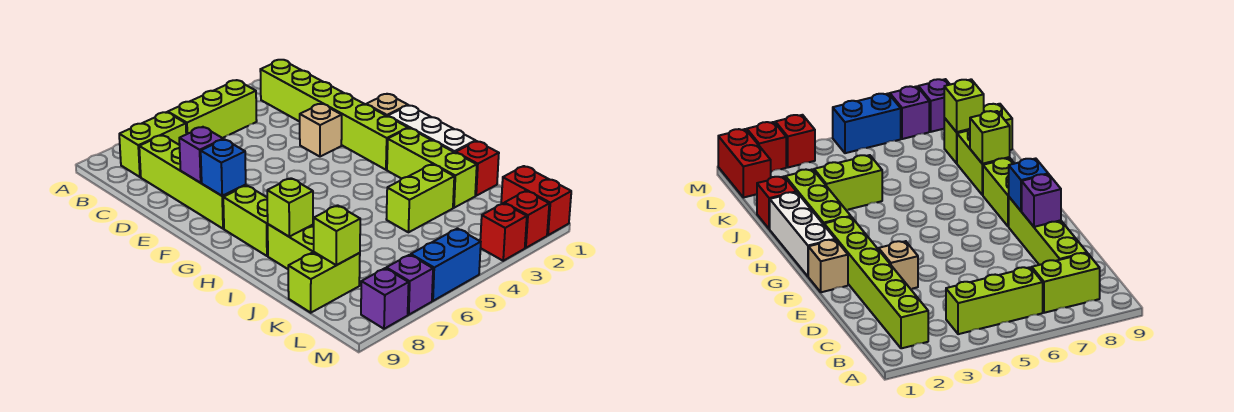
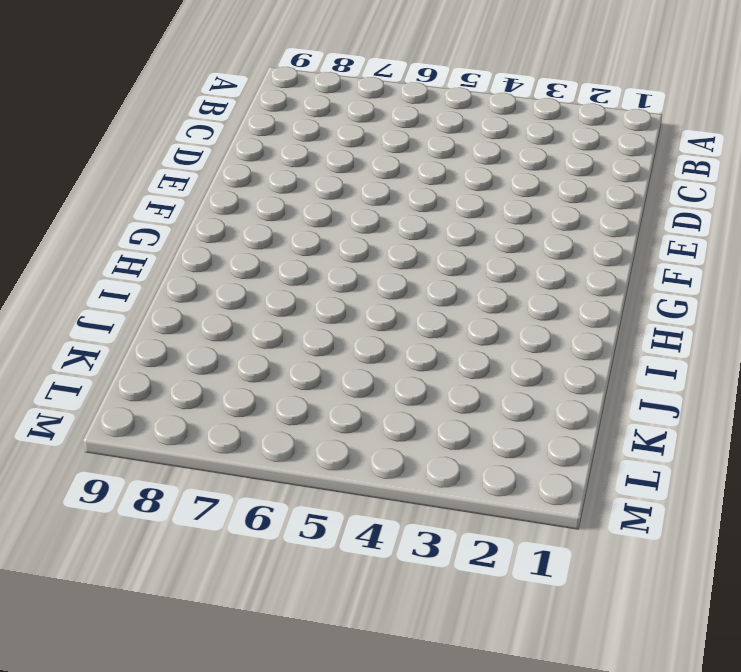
none -> lime brick B2:G2 level 1
none -> lime brick B4:B6 level 1
none -> lime brick B7:B8 level 1

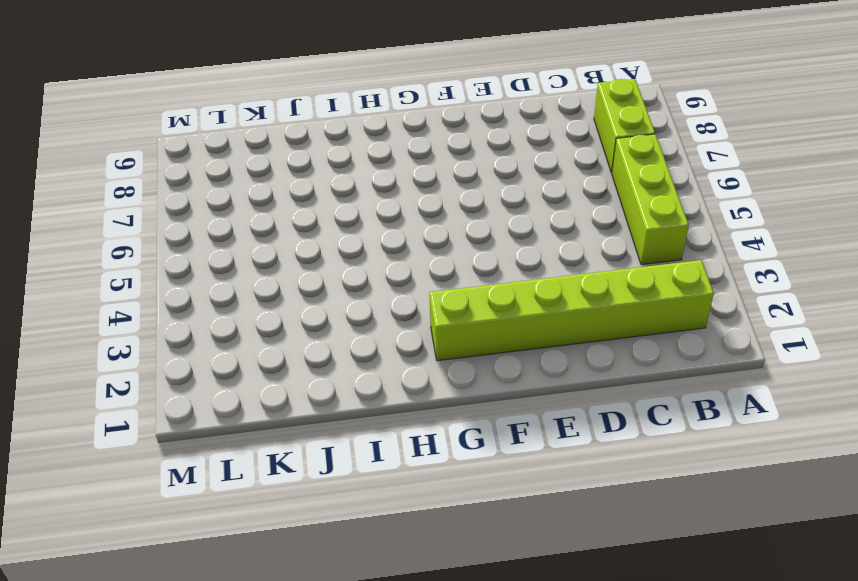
none -> lime brick C8:F8 level 1
none -> tan brick E3 level 1
none -> tan brick F1 level 1

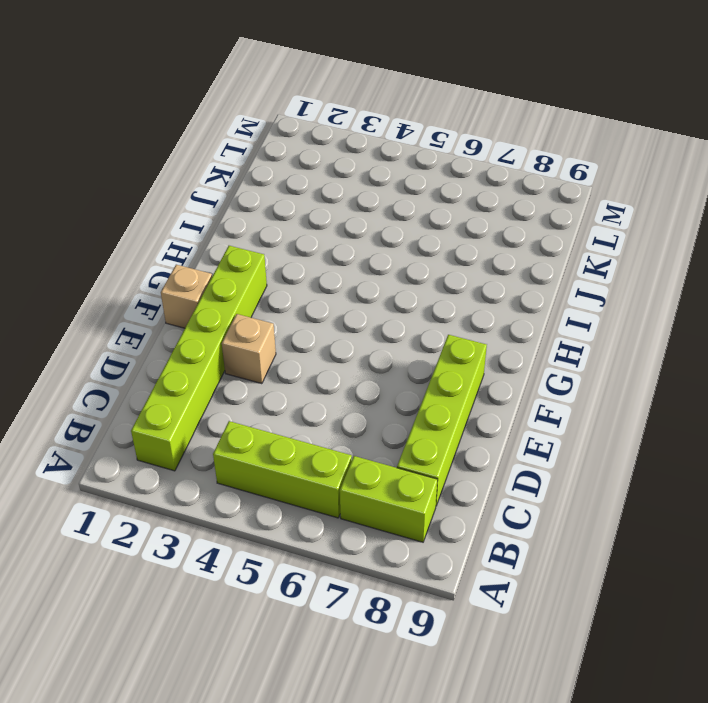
none -> white brick G1:I1 level 1
none -> lime brick G8:H8 level 1
none -> lime brick H2:J2 level 1

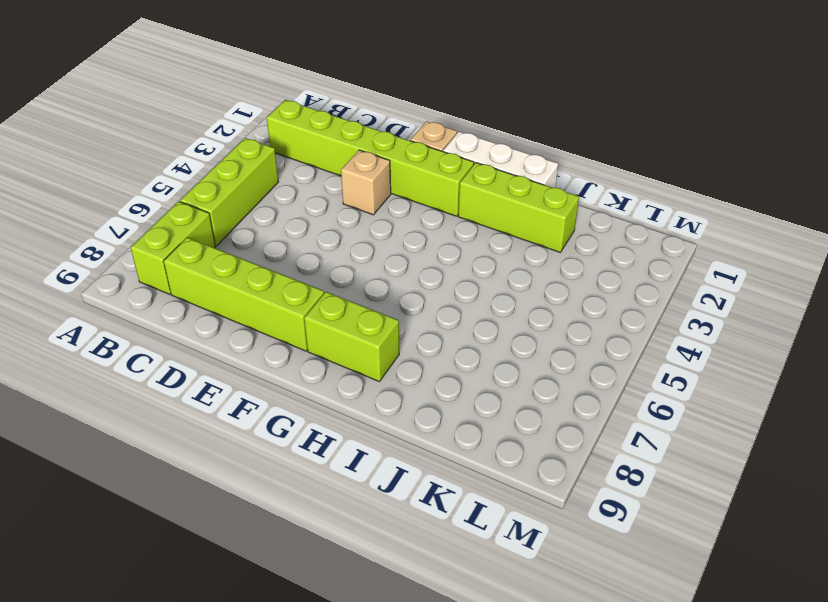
none -> lime brick I8:J8 level 1
none -> red brick J1 level 1
none -> lime brick J3:J4 level 1

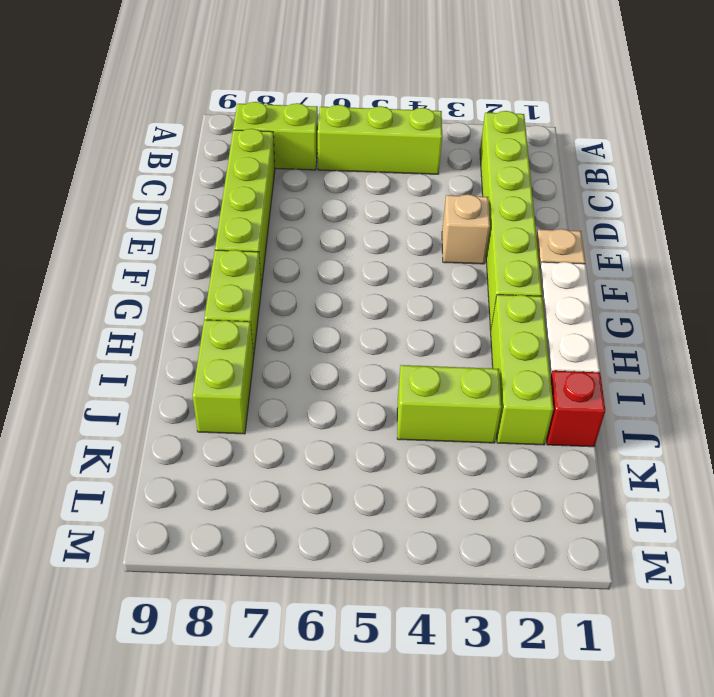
none -> lime brick K8:K9 level 1
none -> red brick L1:M1 level 1
none -> red brick M2 level 1

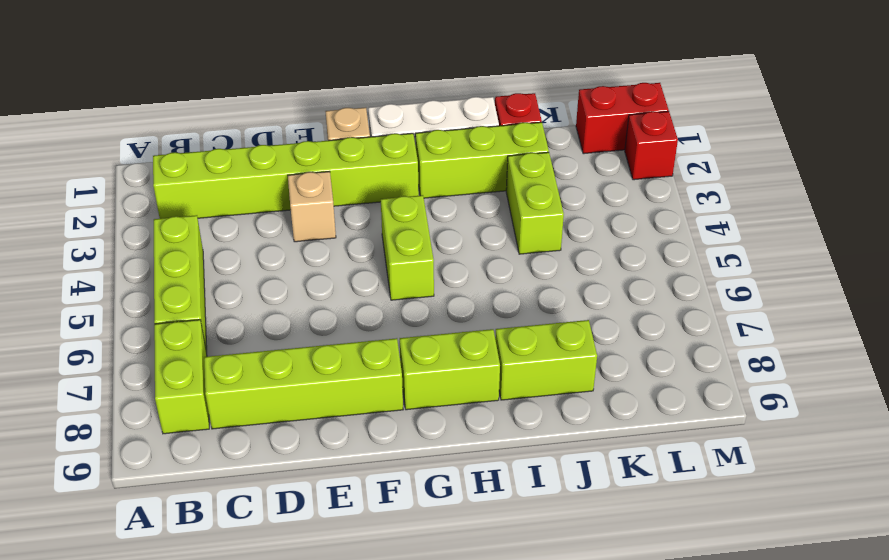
lime brick G4:G5 level 1 -> lime brick K8:K9 level 1
none -> red brick M3 level 1
none -> blue brick M5:M6 level 1
none -> purple brick M7 level 1

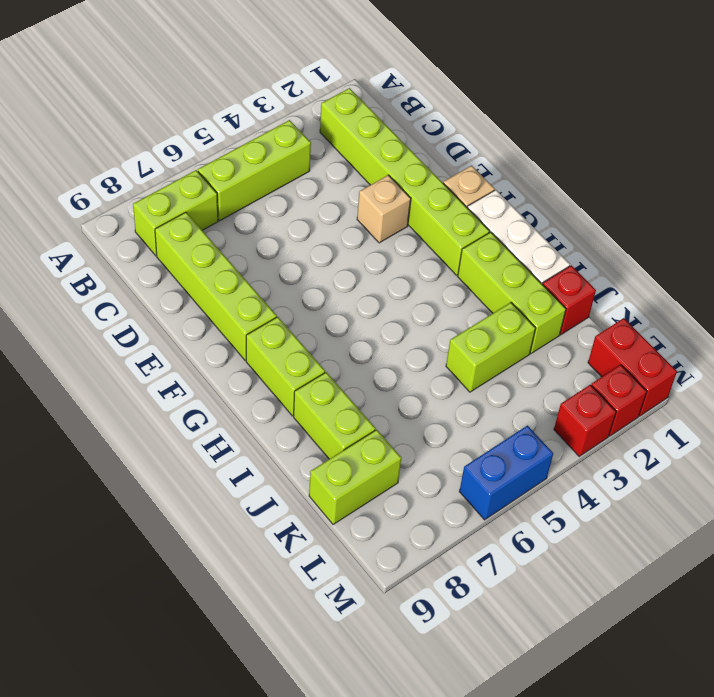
none -> purple brick M7 level 1
none -> purple brick M8 level 1
none -> purple brick E8 level 2

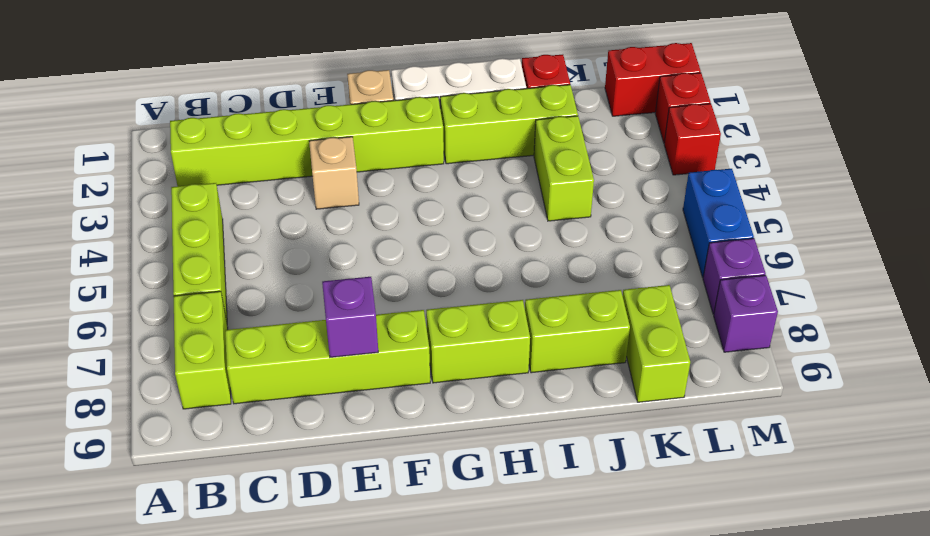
none -> blue brick F8 level 2
none -> lime brick I8 level 2
none -> lime brick K8 level 2

